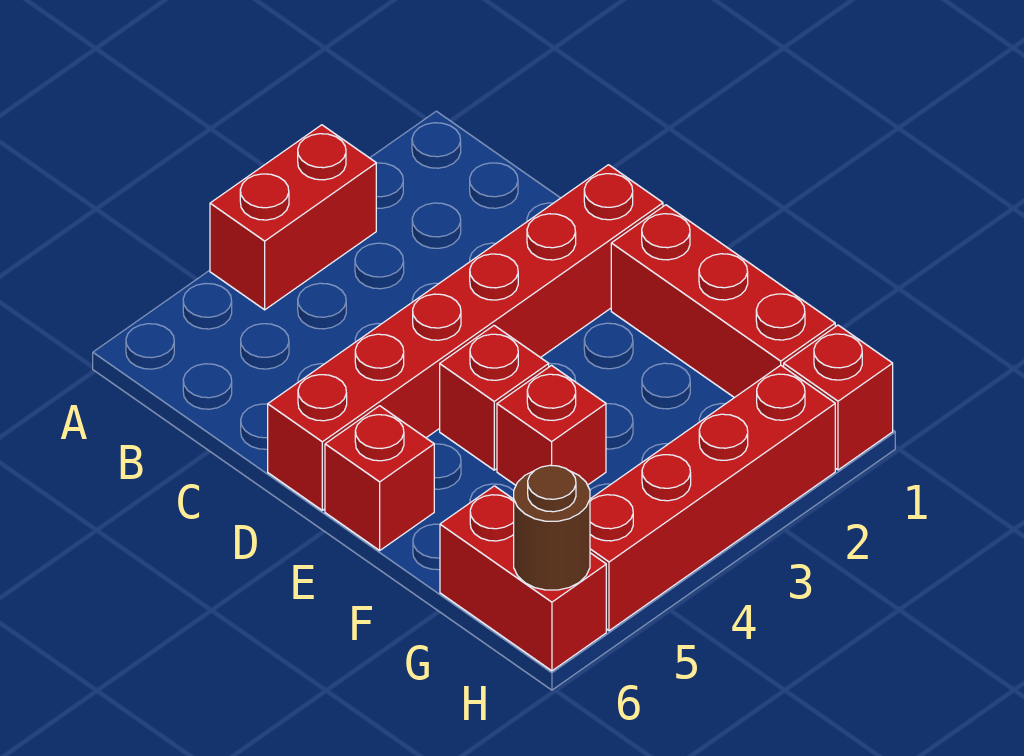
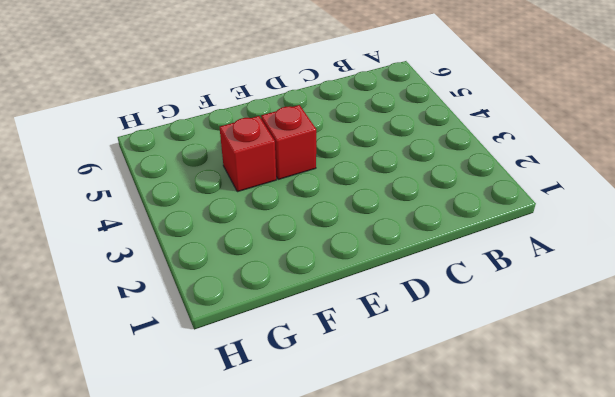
none -> red brick A3:A4 level 1
none -> red brick D1:D6 level 1

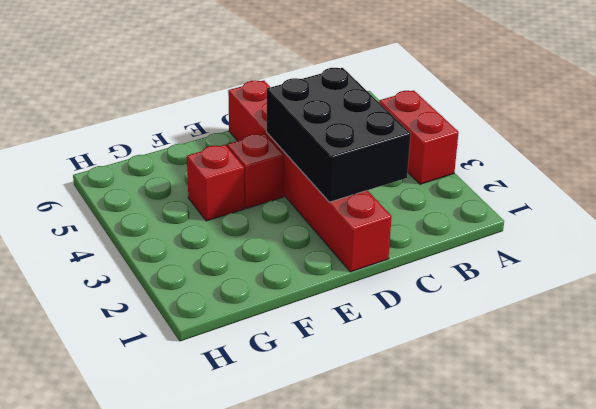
black brick C2:D4 level 2 -> none
none -> red brick E1:G1 level 1
none -> red brick E6 level 1

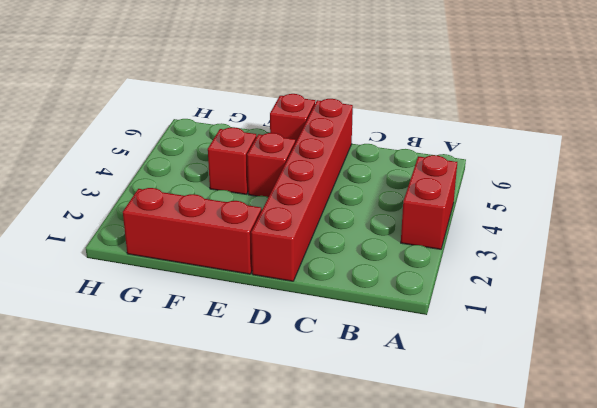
none -> red brick G6:H6 level 1
none -> red brick H1 level 1

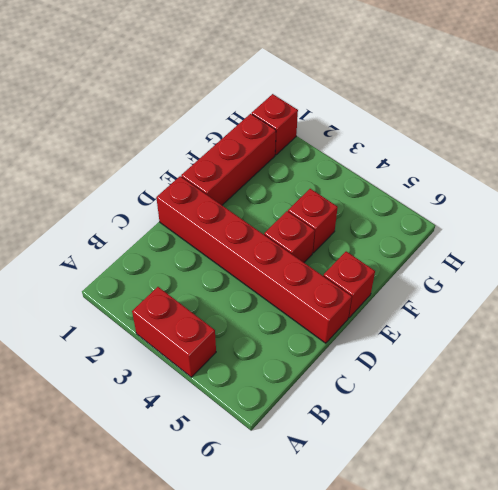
none -> red brick G6:H6 level 1
none -> red brick H2:H5 level 1

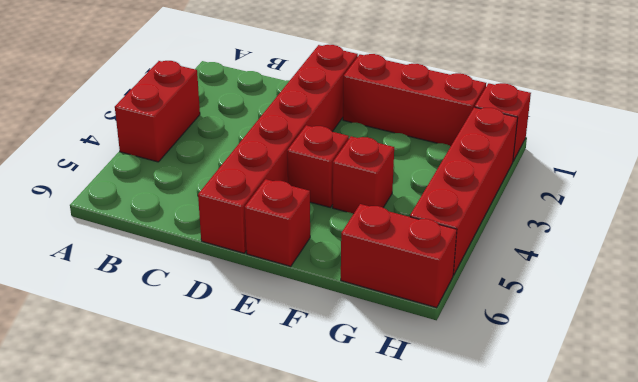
none -> brown round brick H6 level 2

